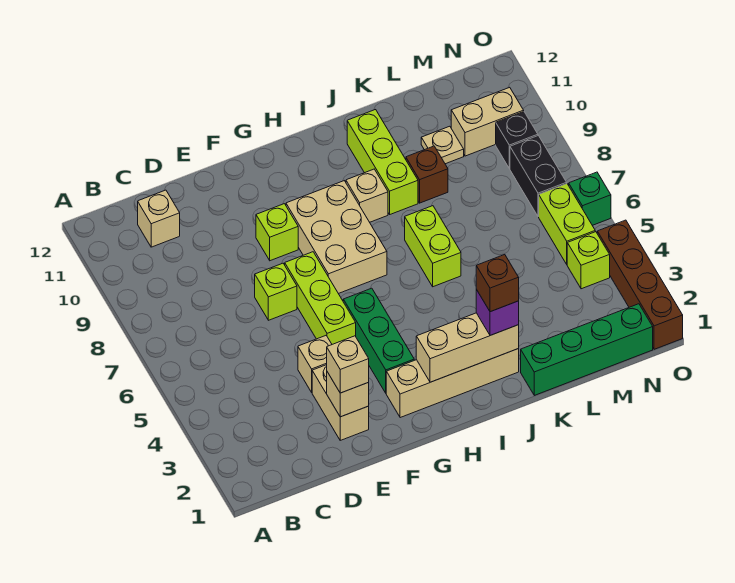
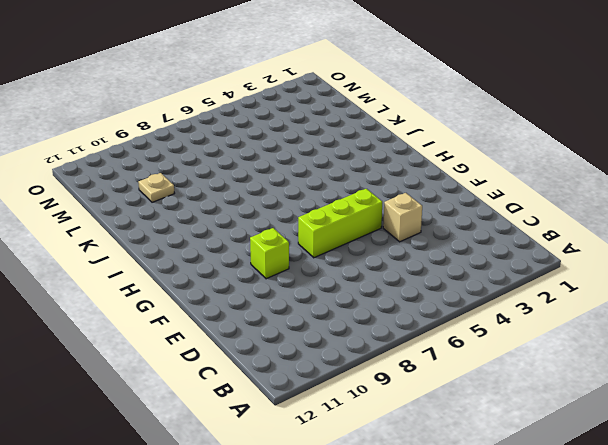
none -> tan brick C11 level 1
none -> tan brick E2:E3 level 1
none -> lime brick E7 level 1

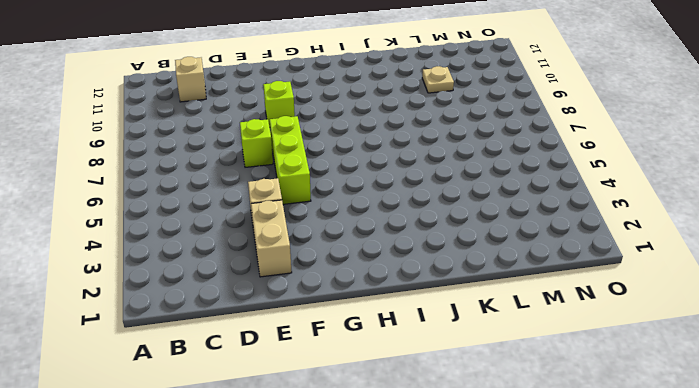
none -> tan brick G2:J2 level 1
none -> green brick G3:G5 level 1
none -> tan brick G7:H9 level 1

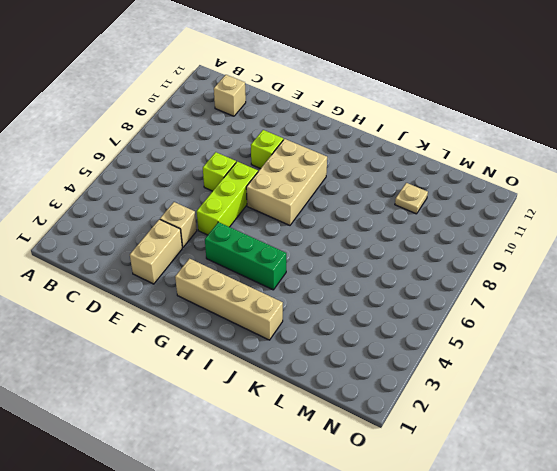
green brick G4:I4 level 1 -> green brick G3:G5 level 1
none -> tan brick I9 level 1
none -> lime brick J6:J7 level 1
none -> lime brick J9:J11 level 1

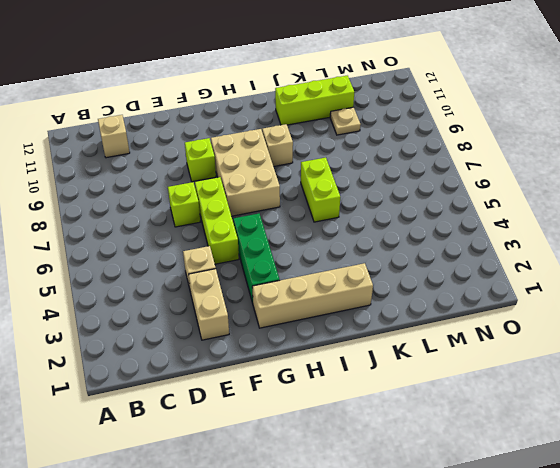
lime brick J11:L11 level 1 -> lime brick J9:J11 level 1
none -> green brick K1:N1 level 1
none -> brown brick K9 level 1
none -> tan brick M10:N10 level 1

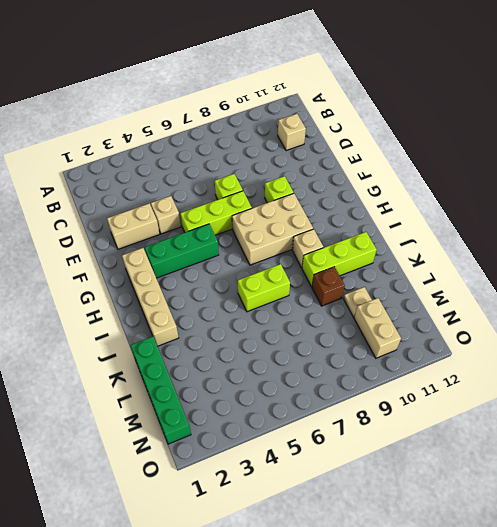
none -> lime brick N4 level 1
none -> lime brick N5:N6 level 1
none -> black brick N7:N8 level 1

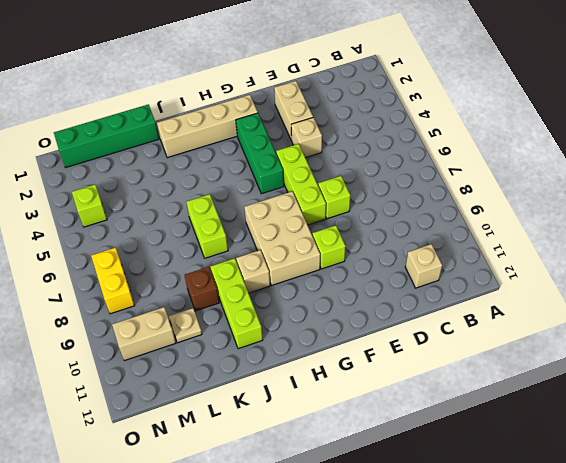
yellow brick N7:N8 level 1 -> black brick N7:N8 level 1
none -> lime brick N5:N6 level 1
none -> black brick N9 level 1
none -> brown brick O1:O4 level 1

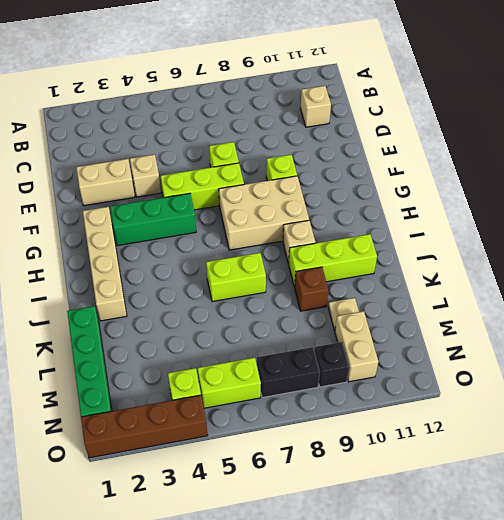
none -> green brick O6 level 1
none -> tan brick E2 level 2
none -> tan brick H2:J2 level 2

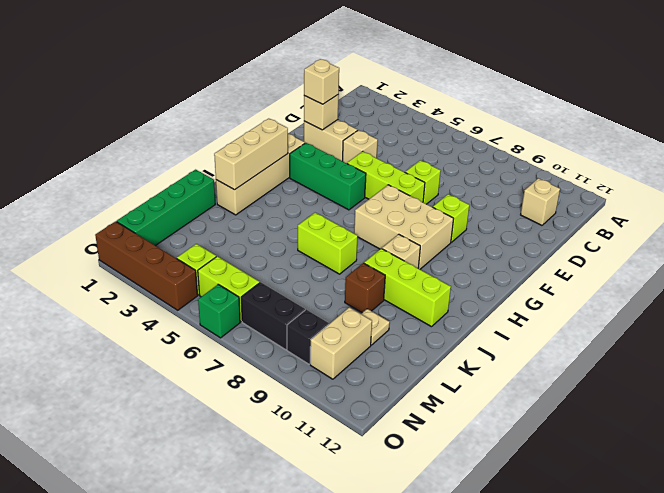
none -> purple brick J2 level 3
none -> brown brick J2 level 4

